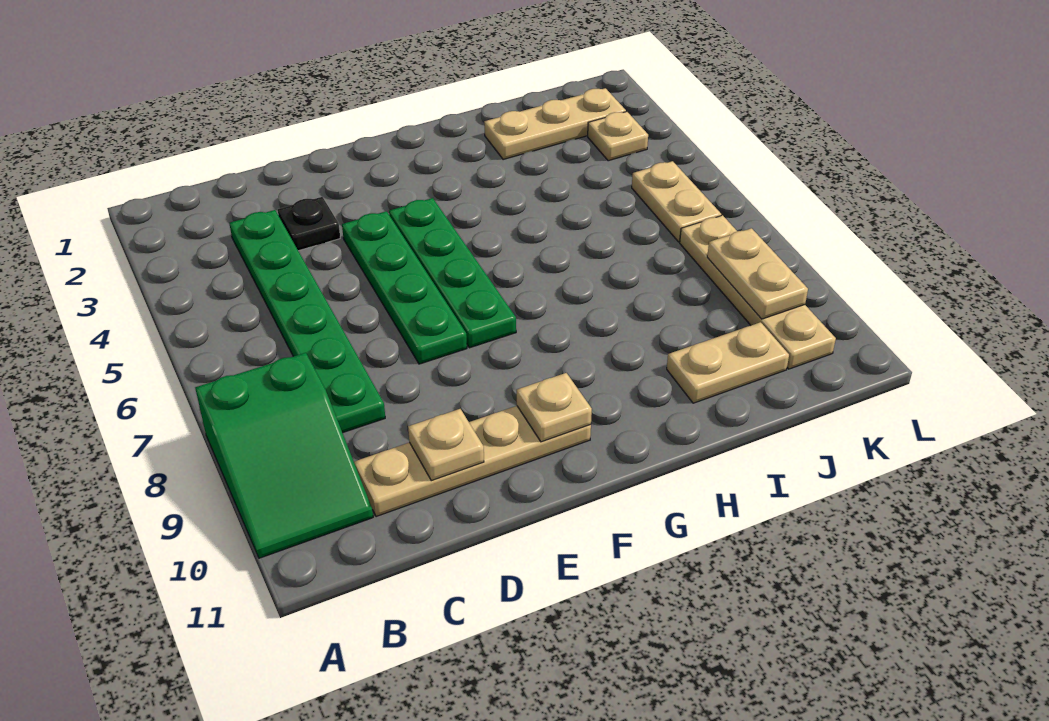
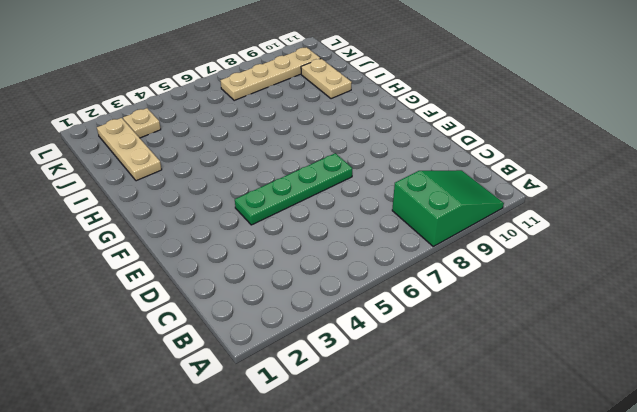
none -> green plate C3:C8 level 1
none -> tan plate C10:F10 level 1
none -> black plate D3 level 1

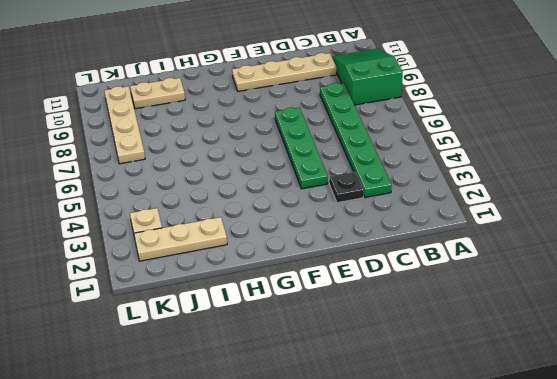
none -> green plate F4:F7 level 1
none -> tan plate K5:K6 level 1
none -> tan plate D10 level 2

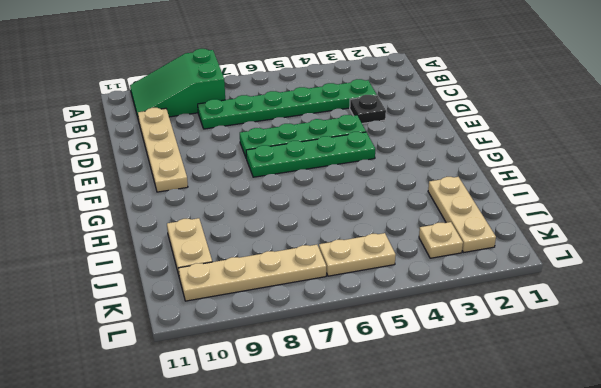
none -> tan plate D10 level 2
none -> tan plate F10 level 2
none -> tan plate K8:K9 level 2

